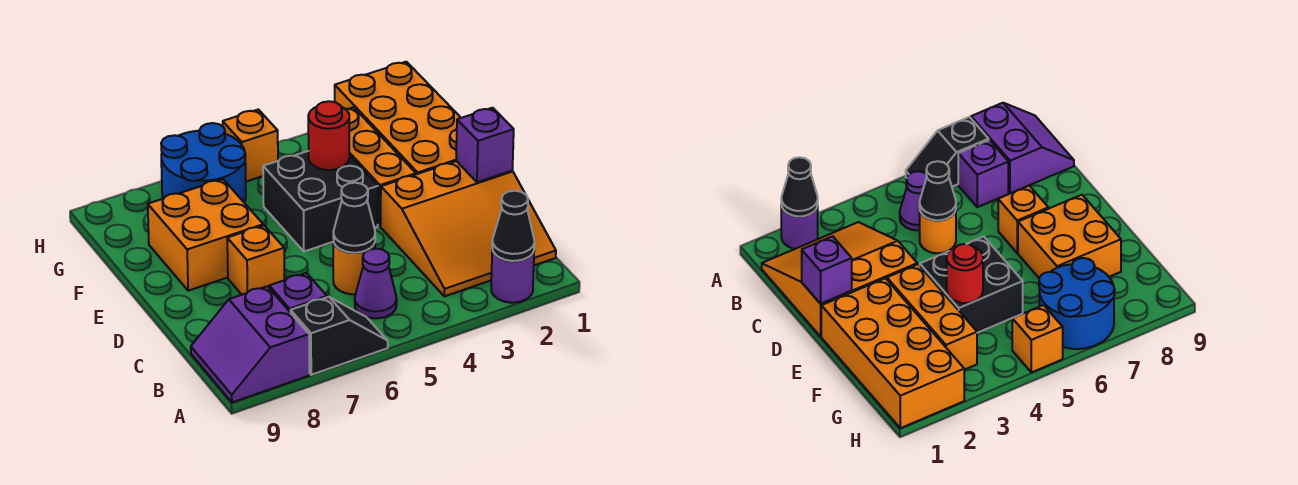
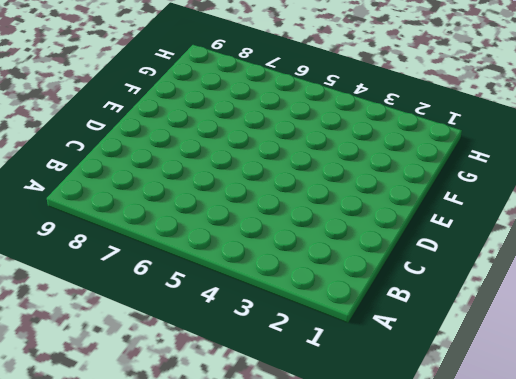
none -> purple round brick A2 level 1
none -> black slope A6:A7 level 1 top 7
none -> purple slope A8:B9 level 1 top 8

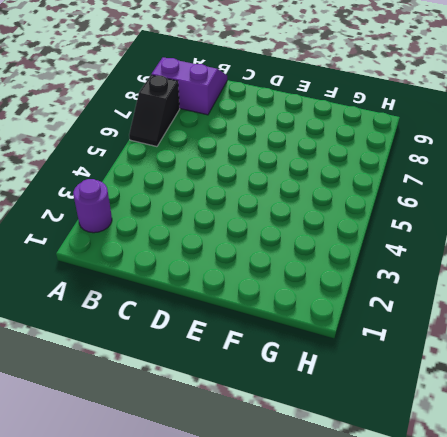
none -> orange slope B1:D3 level 1 top D
none -> purple cone B5 level 1
none -> purple brick B7 level 1

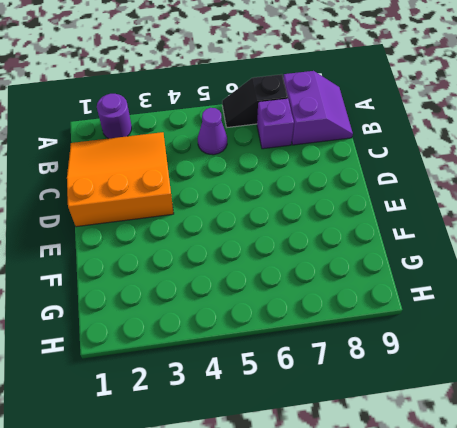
none -> orange round brick C5 level 1
none -> orange brick D7 level 1
none -> orange brick E1:H2 level 1

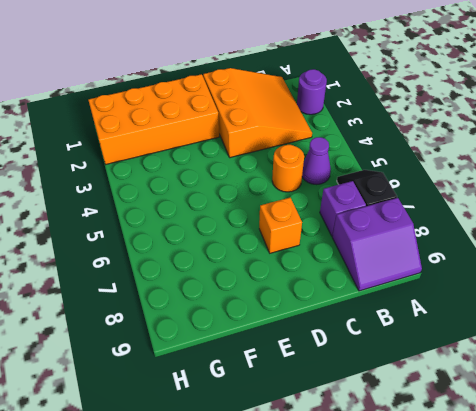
none -> orange brick E3:G3 level 1
none -> black brick E4:F5 level 1
none -> orange brick E7:F8 level 1

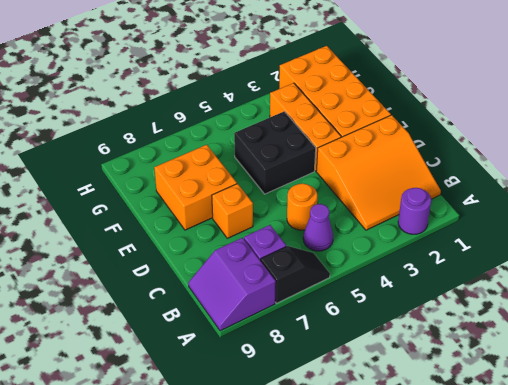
none -> blue round brick G6:H7 level 1
none -> orange brick H5 level 1
none -> black cone A2 level 2

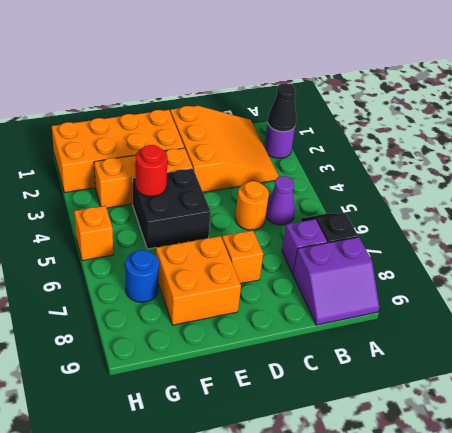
blue round brick G7 level 1 -> blue round brick G6:H7 level 1
none -> black cone C5 level 2
none -> purple brick D1 level 2

